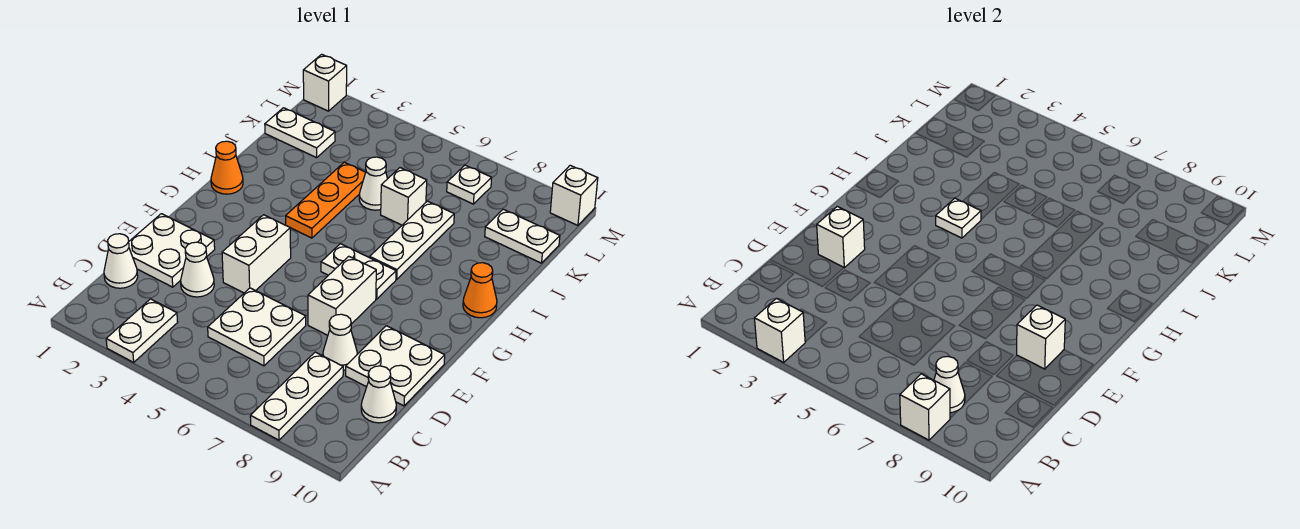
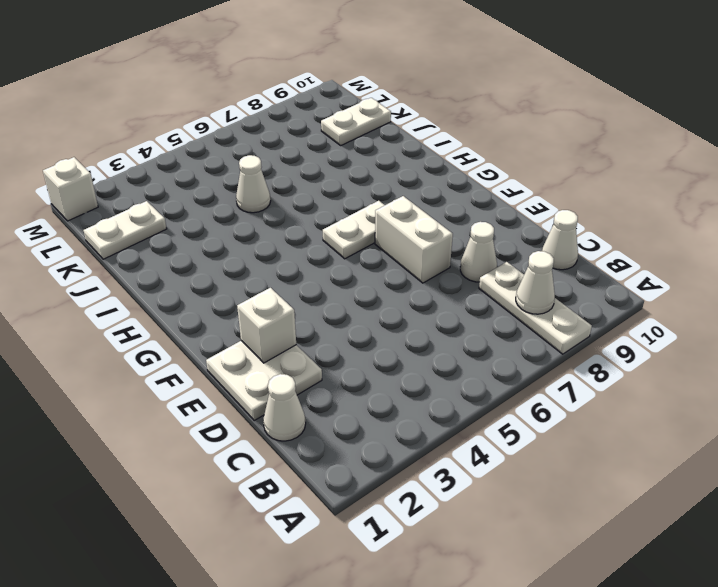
none -> white plate A3:B3 level 1
none -> white plate C5:D6 level 1
none -> white cone D3 level 1

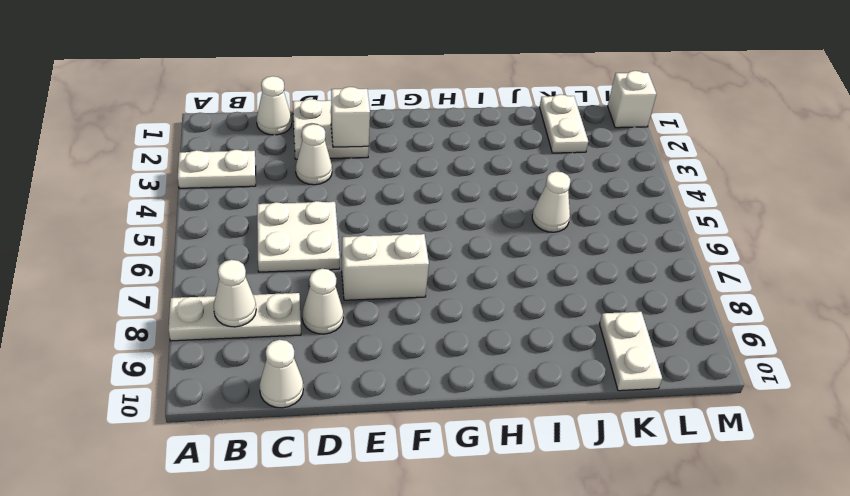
none -> white plate D9:E10 level 1
none -> white brick E4:F4 level 1
none -> white plate G6:G7 level 1

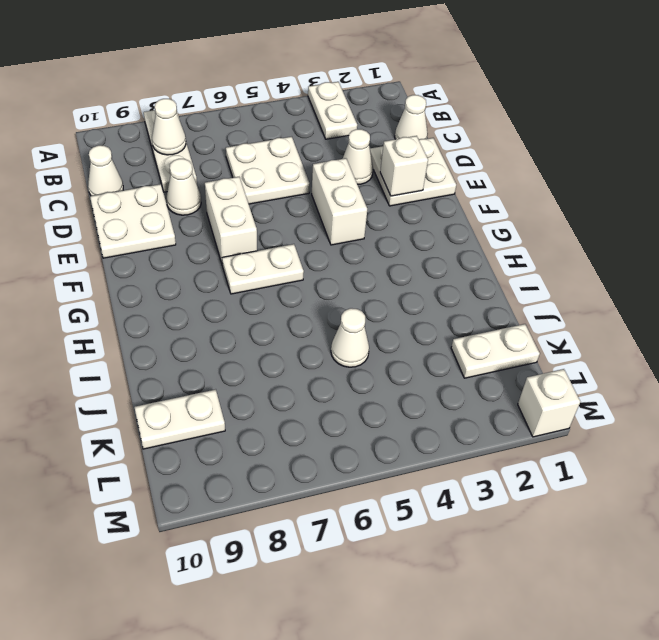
none -> orange cone H1 level 1
none -> orange plate H4:J4 level 1
none -> white plate H7:J7 level 1

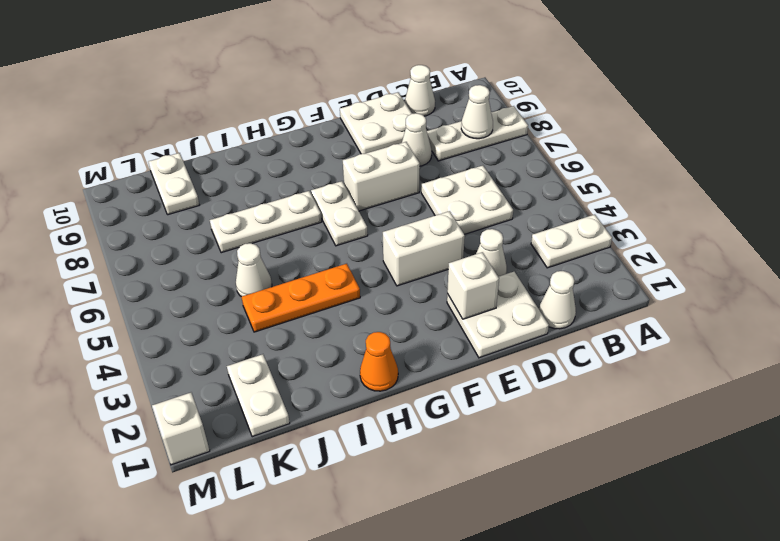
none -> orange cone H10 level 1
none -> white brick J6 level 1
none -> white plate L7 level 1

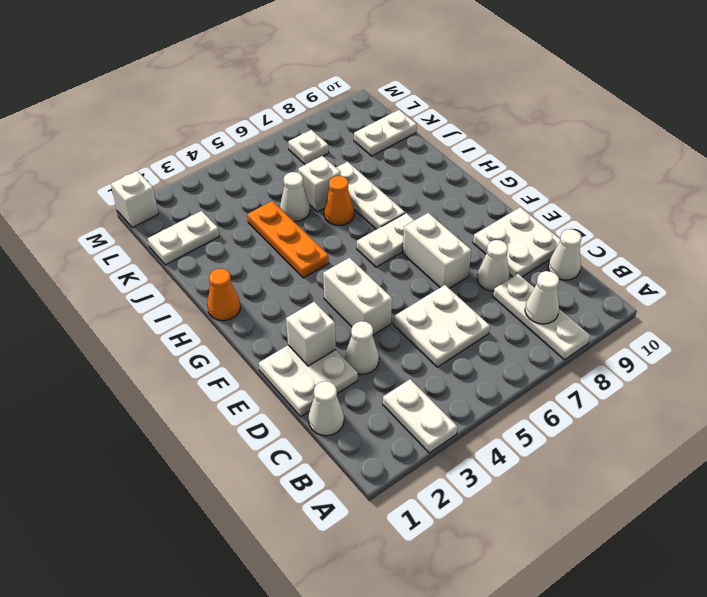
orange cone I6 level 1 -> orange cone H10 level 1
none -> white brick M10 level 1
none -> white brick A3 level 2
none -> white brick A8 level 2

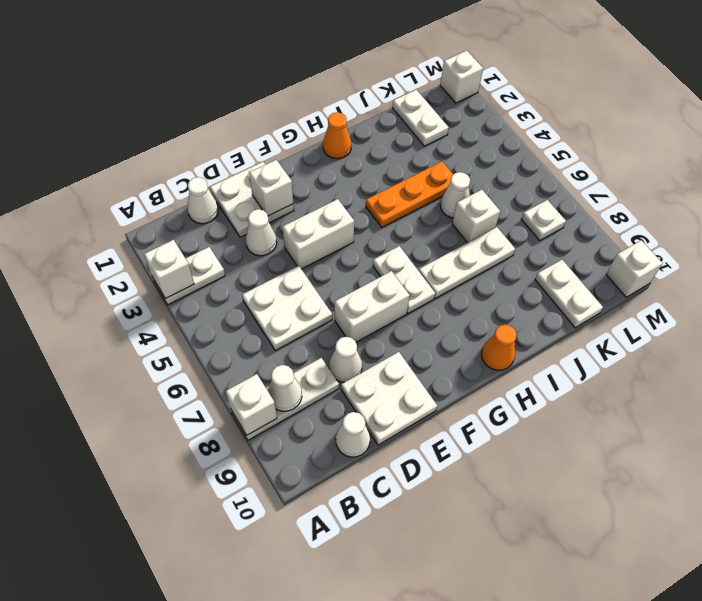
none -> white brick E9 level 2
none -> white plate H4 level 2

